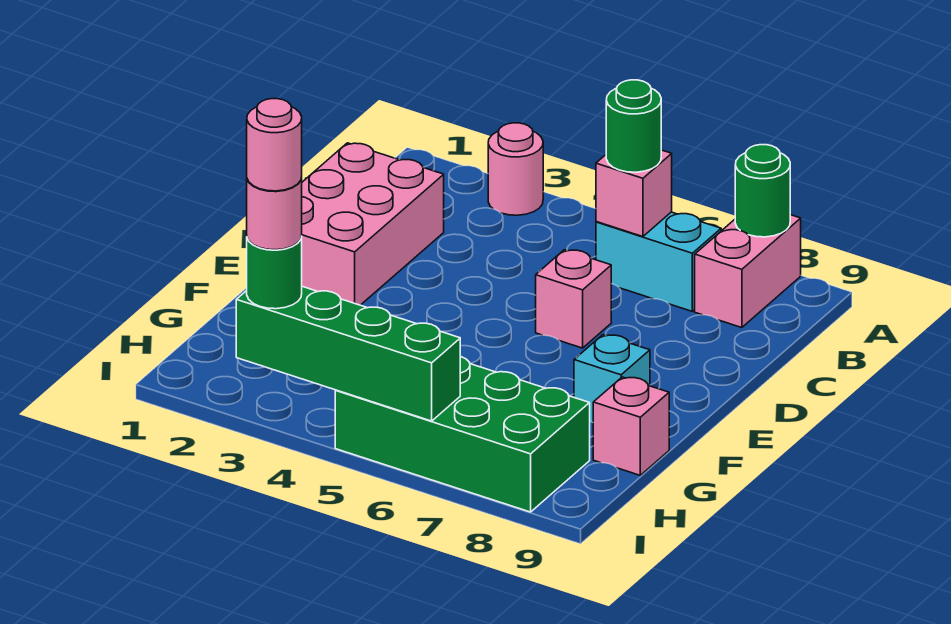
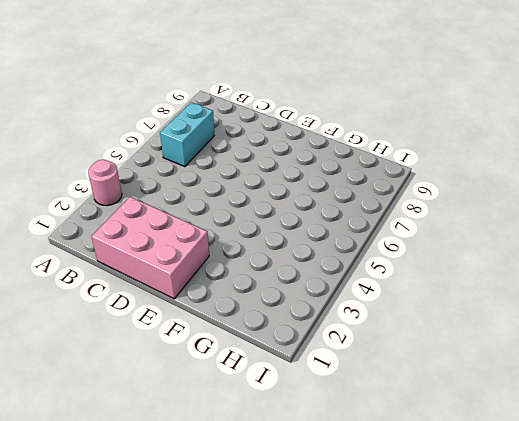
none -> pink brick A8:B8 level 1
none -> pink brick D6 level 1
none -> cyan brick F8 level 1

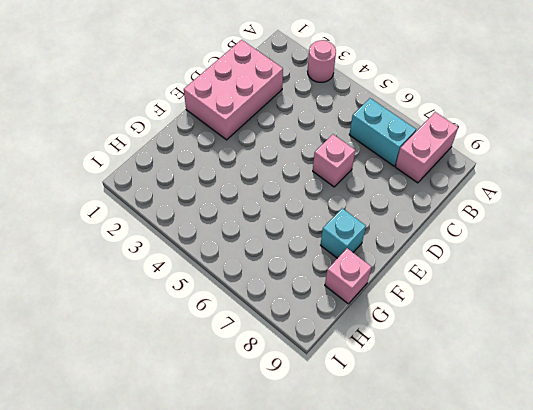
none -> green brick H5:I8 level 1
none -> green round brick A8 level 2
none -> pink brick B6 level 2

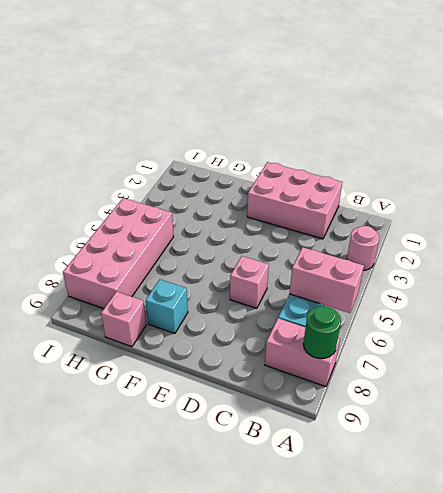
pink brick A6:B6 level 2 -> pink brick B6 level 2
pink brick H5:I8 level 1 -> green brick H5:I8 level 1
none -> green brick I3:I6 level 2
none -> green round brick B6 level 3
none -> green round brick I3 level 3

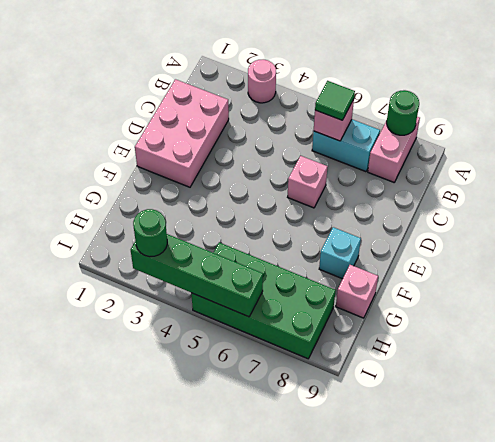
green tile B6 level 3 -> green round brick B6 level 3
none -> pink round brick I3 level 4
none -> pink round brick I3 level 5

